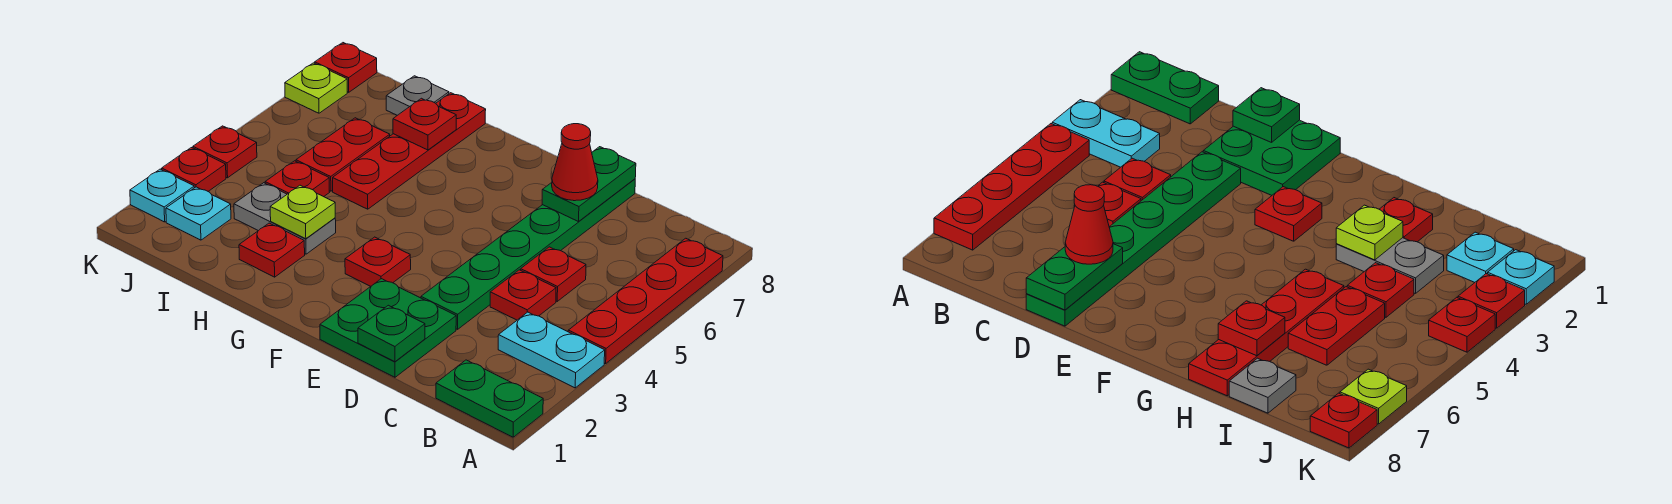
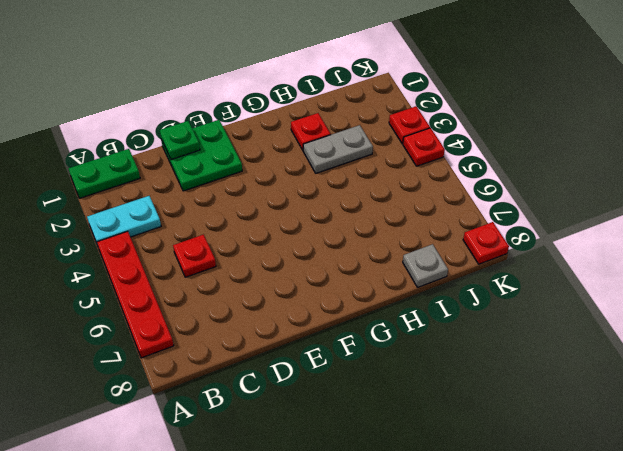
none -> red plate C4 level 1
none -> green plate D3:D8 level 1
none -> red plate F3 level 1

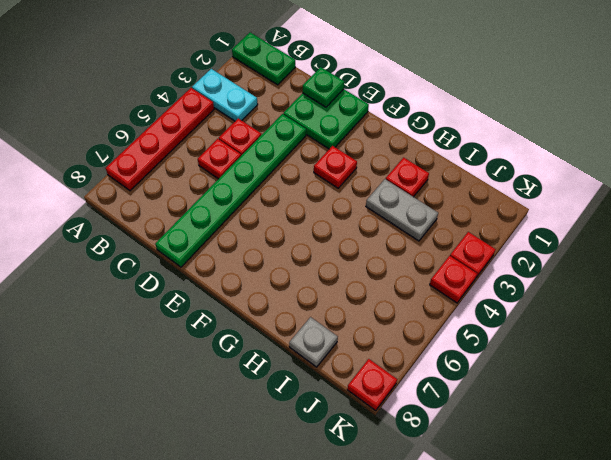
none -> red plate H5:H8 level 1
none -> red plate I4 level 1
none -> red plate I5:I6 level 1

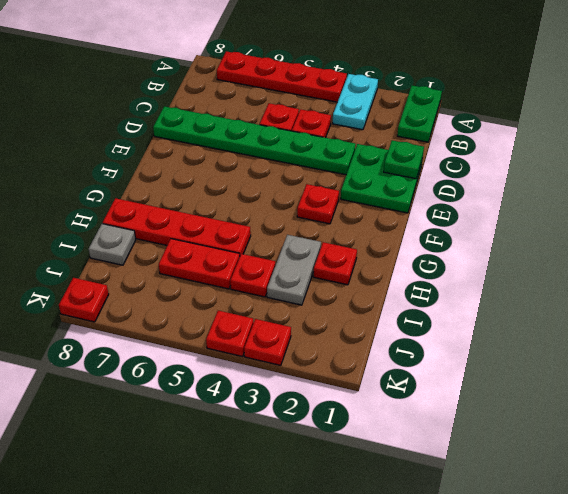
none -> cyan plate J2 level 1
none -> cyan plate K2 level 1
none -> lime plate K7 level 1

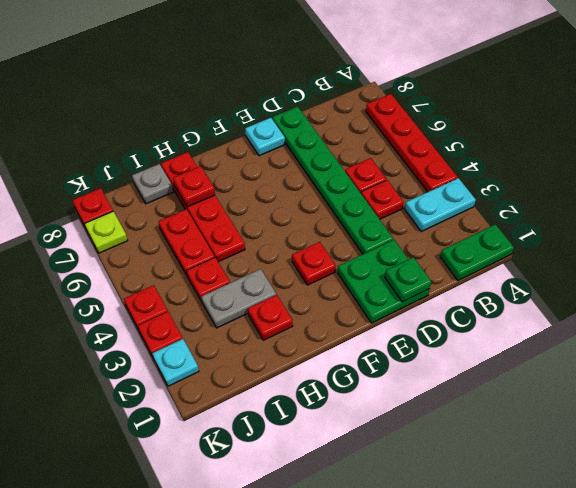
cyan plate E8 level 1 -> cyan plate J2 level 1
none -> green plate D7:D8 level 2
none -> lime plate H3 level 2
none -> red cone D7 level 3

